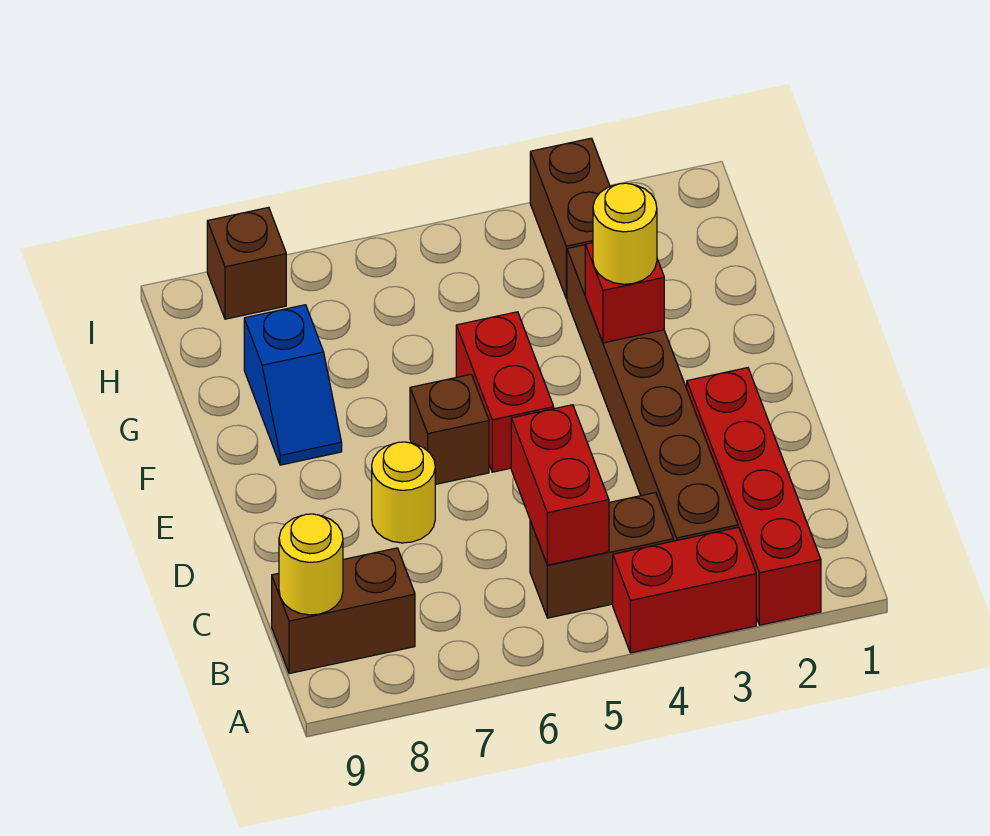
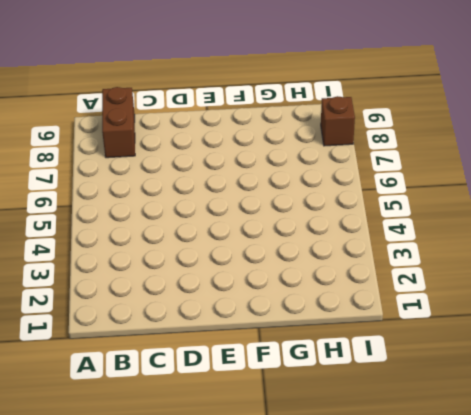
none -> red brick A2:D2 level 1
none -> red brick A3:A4 level 1
none -> brown brick B3:G3 level 1

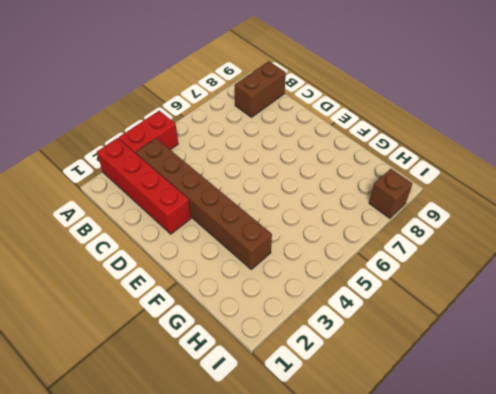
none -> brown brick B4:B5 level 1
none -> yellow round brick D7 level 1
none -> red brick E5:F5 level 1

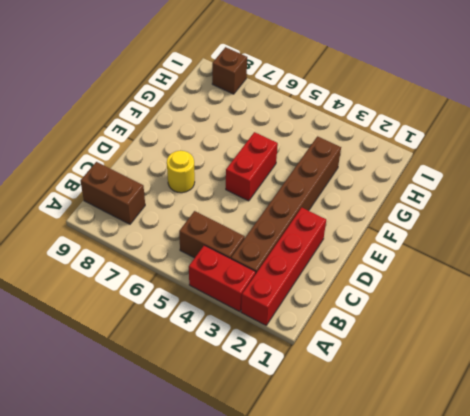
none -> brown brick E6 level 1
none -> blue slope F8:G8 level 1 top G
none -> brown brick H3:I3 level 1

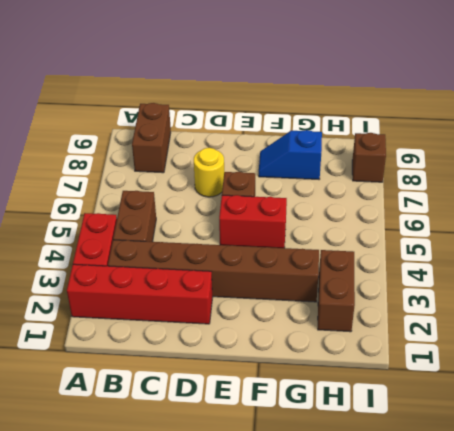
brown brick H2:H3 level 1 -> brown brick H3:I3 level 1
none -> red brick B5:C5 level 2
none -> yellow round brick B9 level 2
none -> red brick F3 level 2

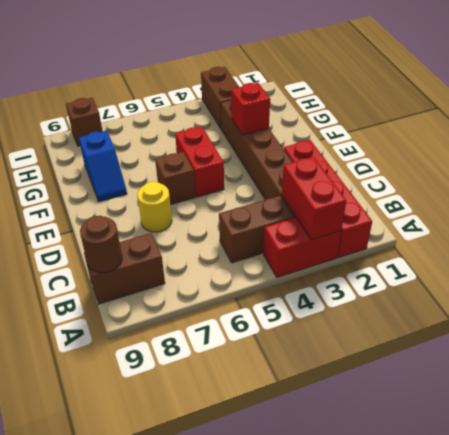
red brick A3:B3 level 2 -> red brick B5:C5 level 2
brown round brick B9 level 2 -> yellow round brick B9 level 2
none -> yellow round brick F3 level 3

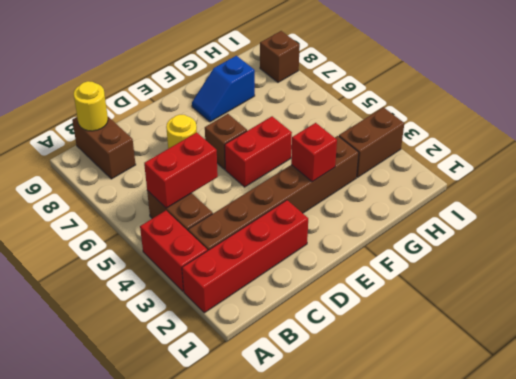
none -> yellow round brick F3 level 3

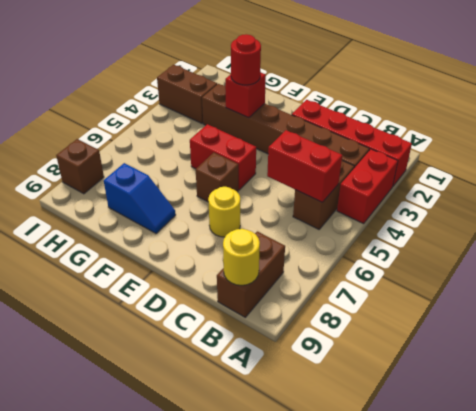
red round brick F3 level 3 -> yellow round brick F3 level 3

